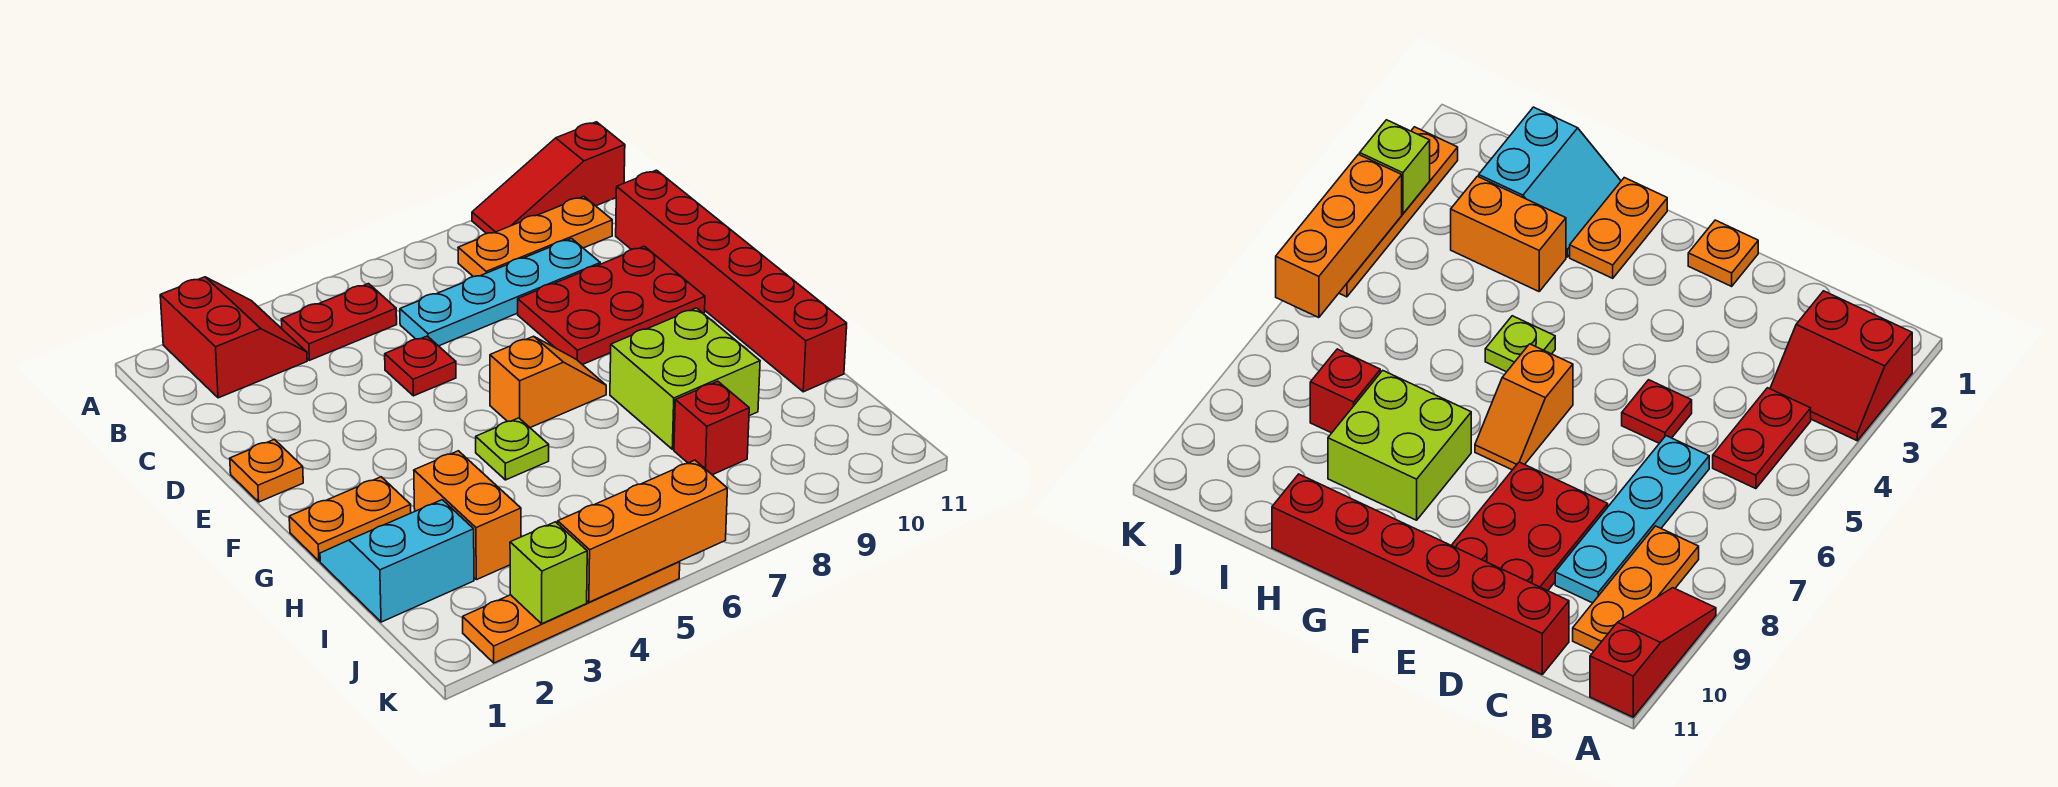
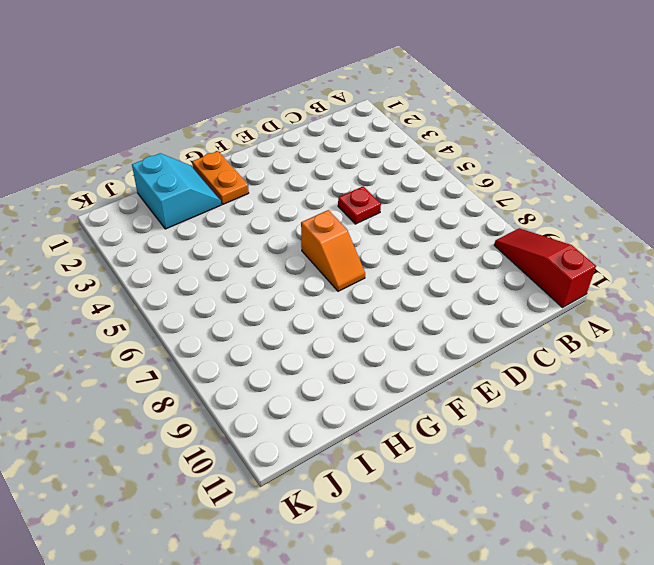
none -> red slope A2:B3 level 1 top 2
none -> red plate B4:B5 level 1
none -> orange plate B8:B10 level 1

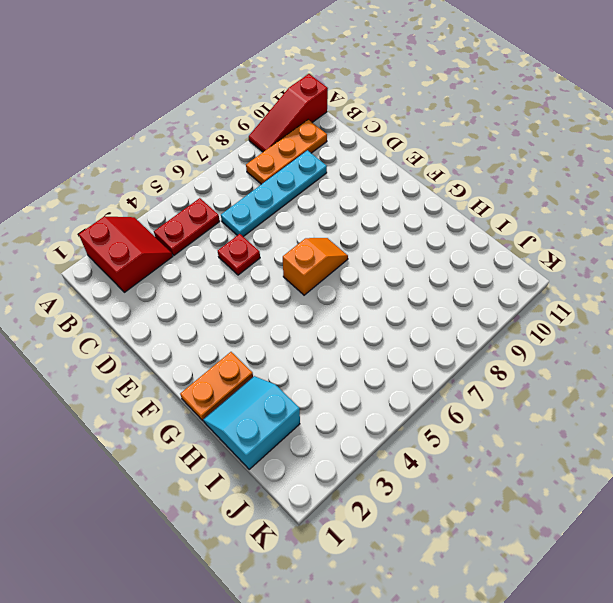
none -> red brick C11:H11 level 1
none -> red plate D8:E10 level 1
none -> orange plate E1 level 1

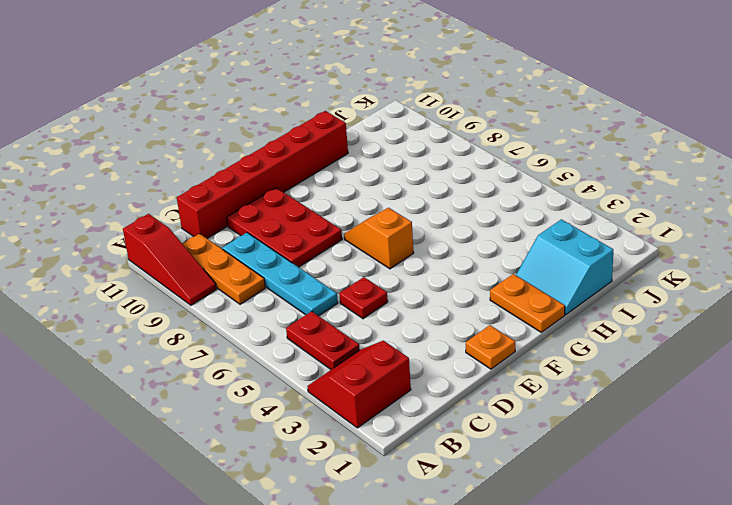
none -> lime plate G5 level 1
none -> lime brick G8:H9 level 1
none -> orange brick H3:I3 level 1

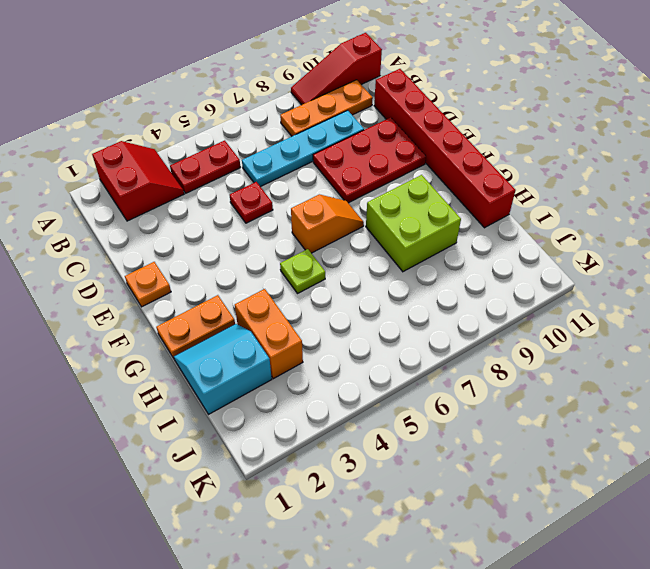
none -> red brick I8 level 1
none -> orange plate K2:K5 level 1
none -> lime brick K3 level 2

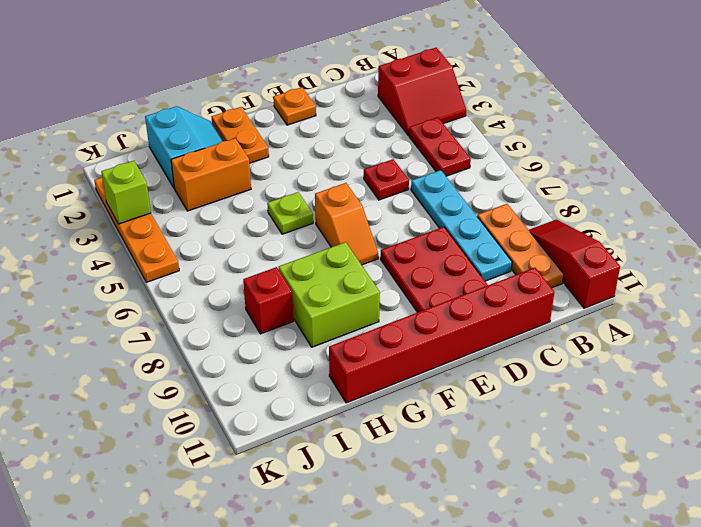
none -> orange brick K4:K6 level 2

